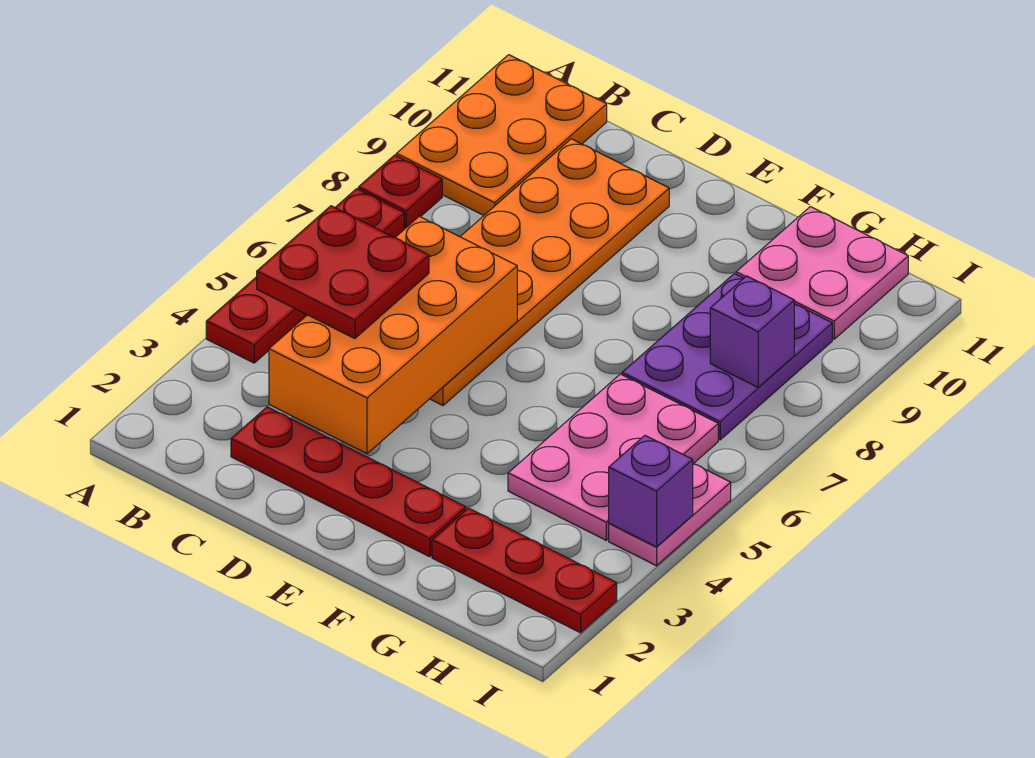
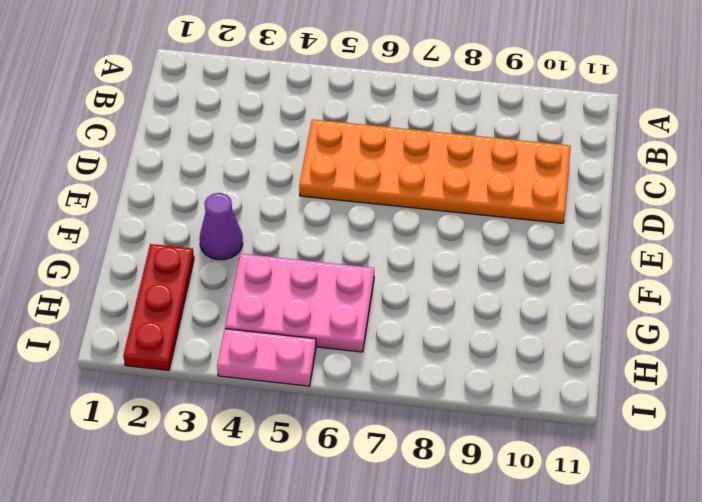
purple cone F3 level 1 -> none
none -> red plate A4:A7 level 1
none -> red plate A8 level 1
none -> orange plate A9:B11 level 1

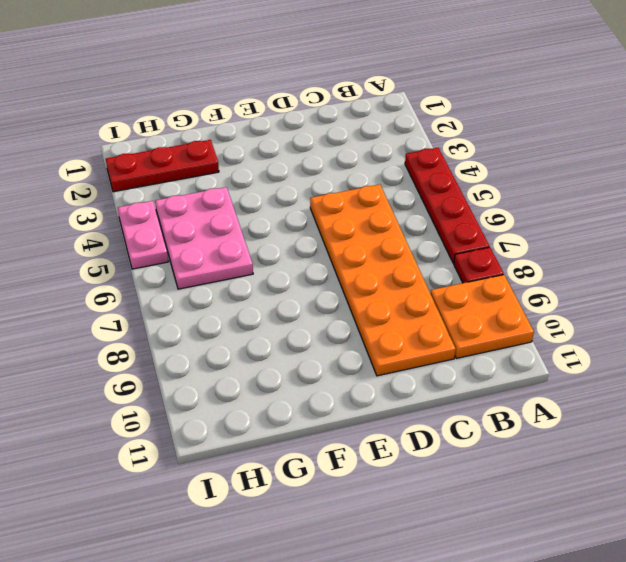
orange plate A9:B10 level 1 -> orange plate A9:B11 level 1
none -> red plate C2:F2 level 1
none -> purple plate G7:H9 level 1
none -> pink plate G10:H11 level 1

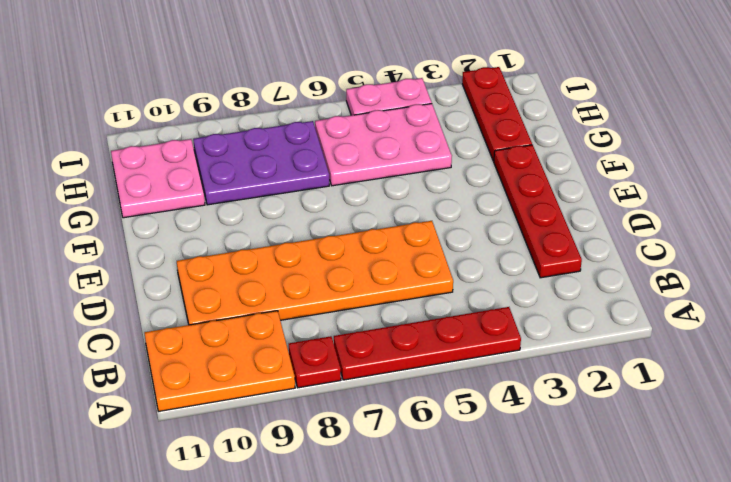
none -> orange brick C3:D6 level 2
none -> purple brick H8 level 2
none -> purple brick I4 level 2

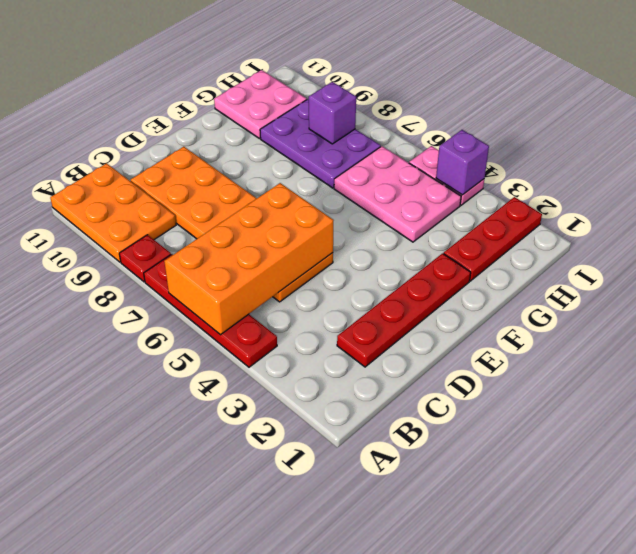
orange brick A5:D6 level 2 -> orange brick C3:D6 level 2
none -> red plate B4:C5 level 3

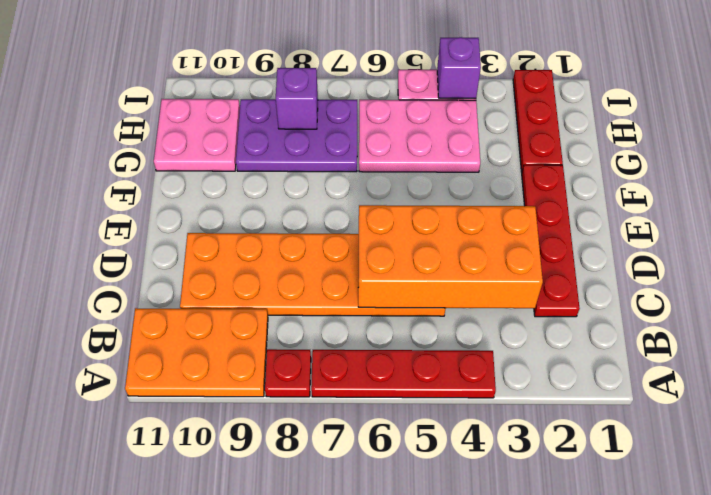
none -> red plate B4:C5 level 3

